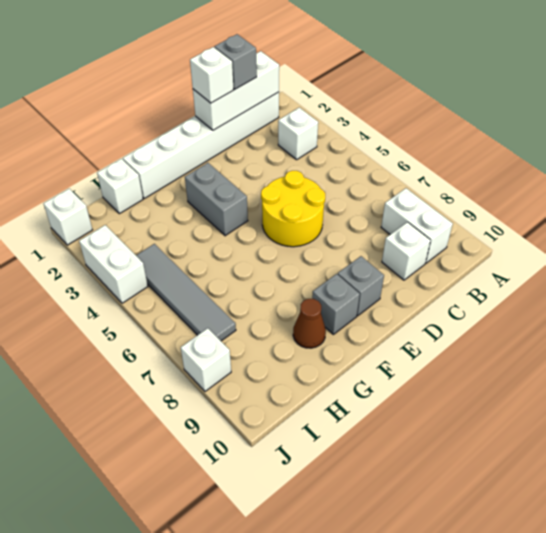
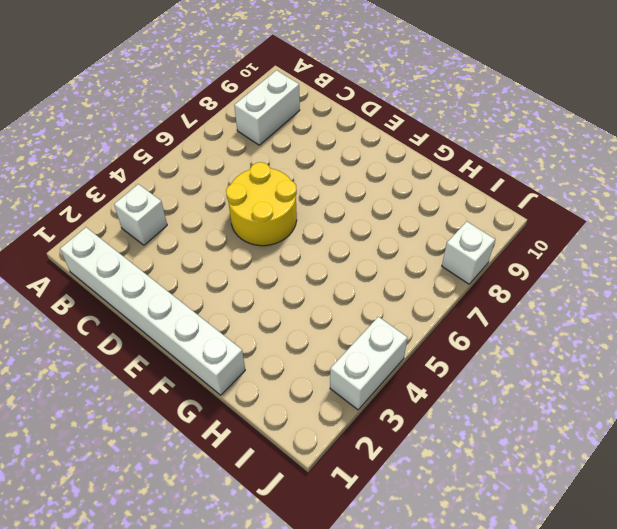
none -> white brick C9 level 1
none -> grey brick E9 level 1
none -> grey brick F3:F4 level 1

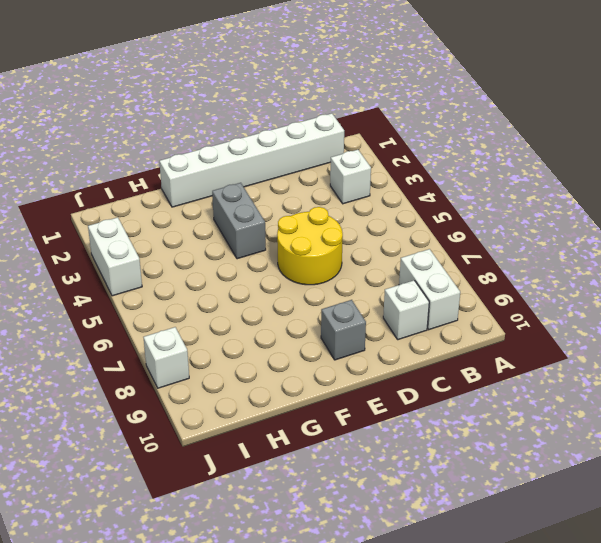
none -> grey brick F9 level 1
none -> brown cone G9 level 1
none -> white brick H1 level 1

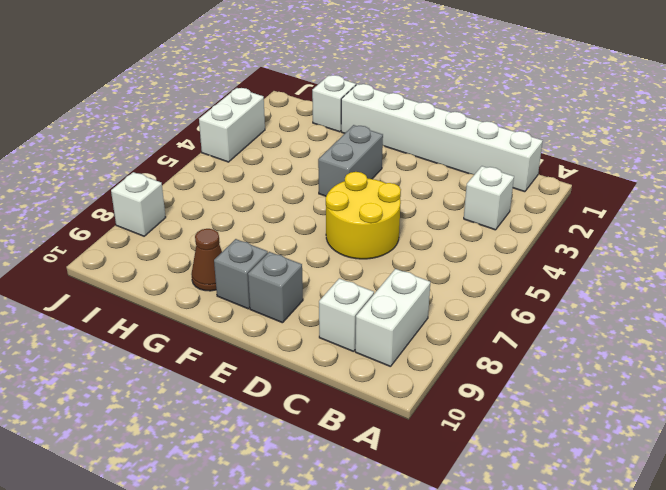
none -> grey tile I4:I7 level 1
none -> white brick J1 level 1
none -> white brick B1:D1 level 2

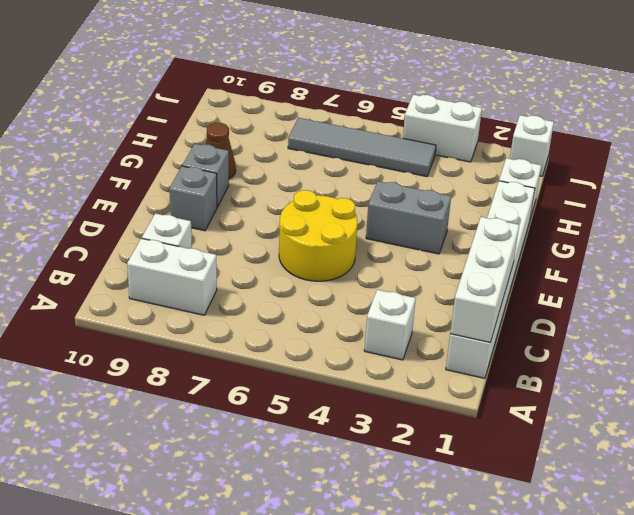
none -> white brick J8 level 1
none -> grey brick C1 level 3
none -> white brick D1 level 3

